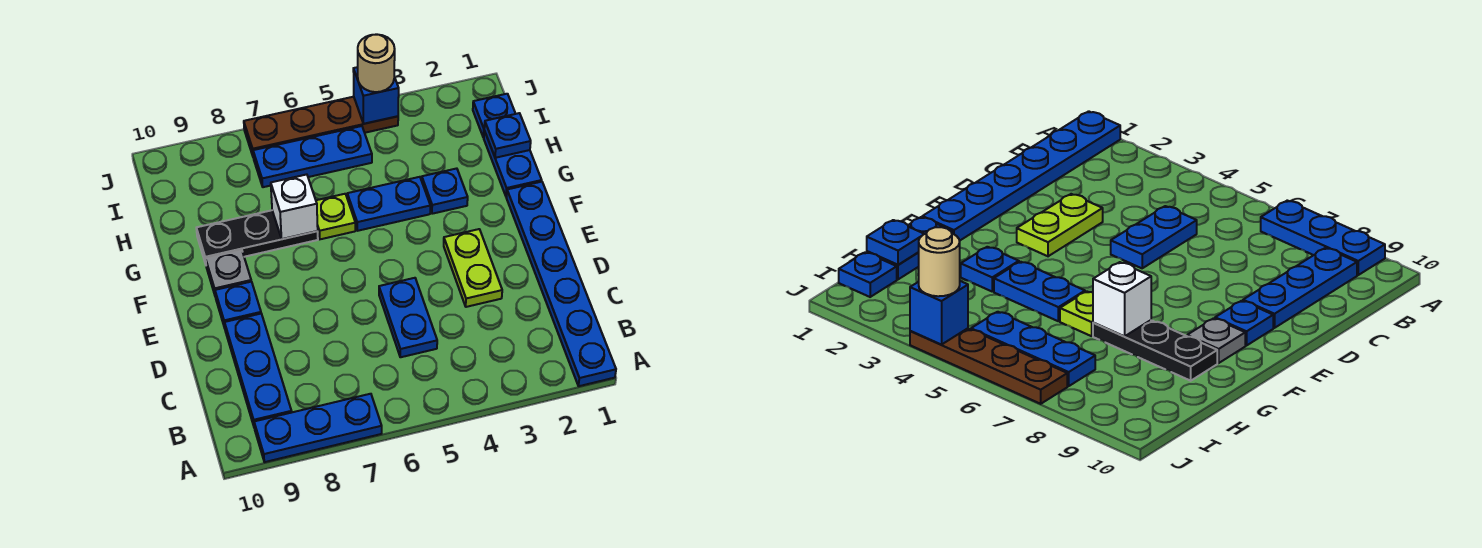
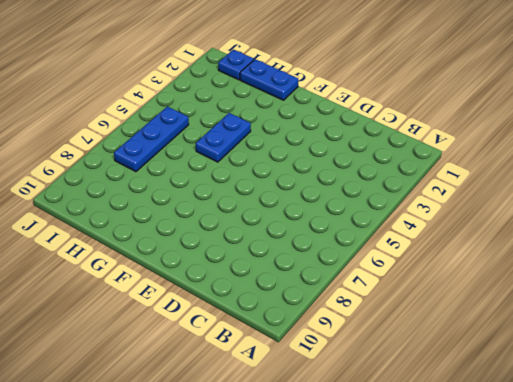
none -> blue plate A1:F1 level 1
none -> blue plate A7:A9 level 1
none -> blue plate B9:D9 level 1

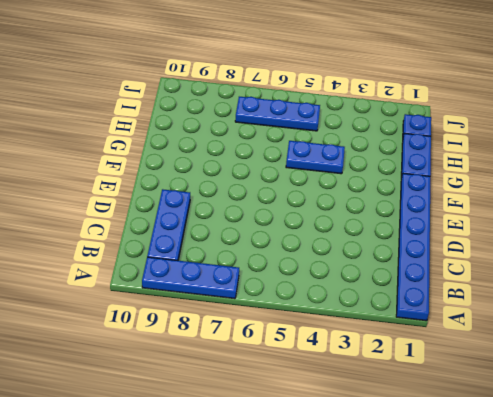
none -> blue plate C5:D5 level 1
none -> lime plate D3:E3 level 1
none -> blue plate E9 level 1

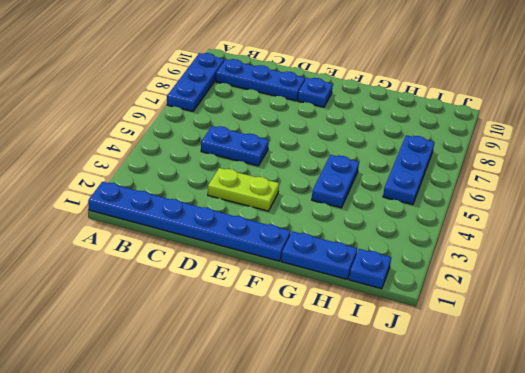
none -> grey plate F9 level 1
none -> blue plate G3 level 1
none -> lime plate G6 level 1

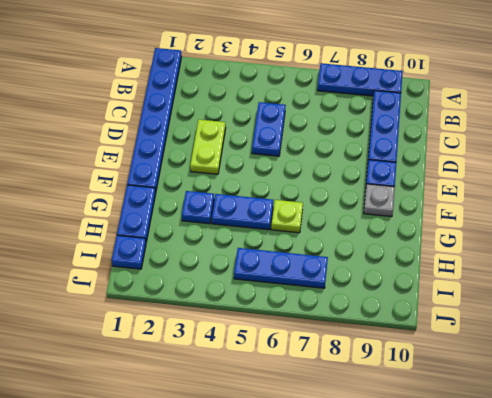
none -> black plate G7:G9 level 1
none -> brown plate J4:J7 level 1
none -> white brick G7 level 2

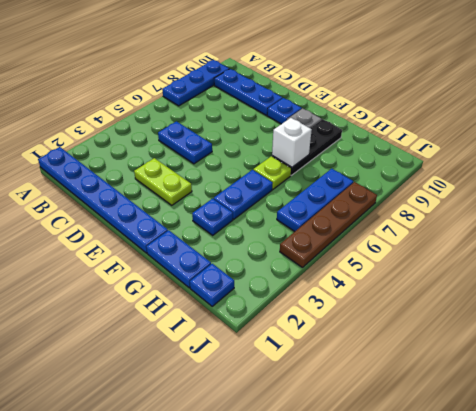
none -> blue plate H1 level 2
none -> blue brick J4 level 2
none -> tan round brick J4 level 3

